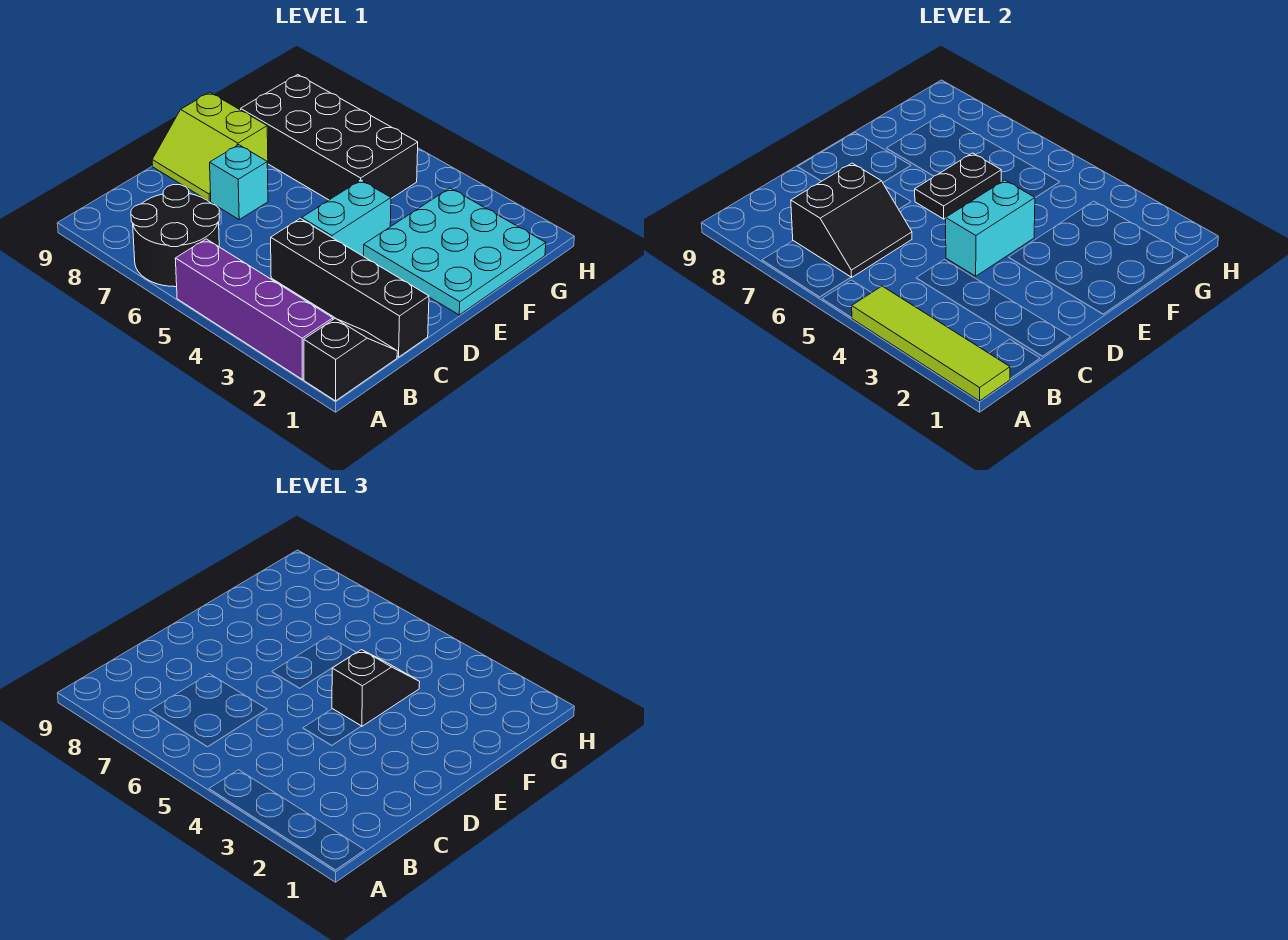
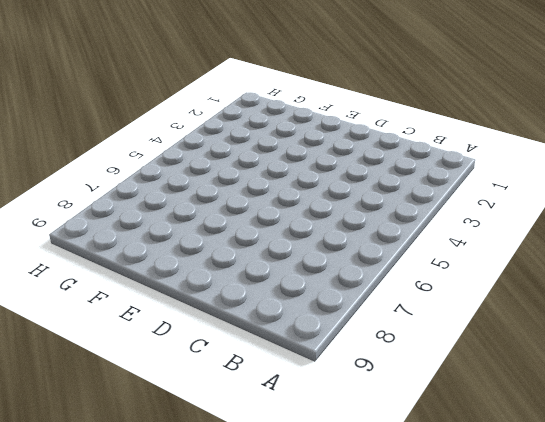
none -> black slope A1:B1 level 1 top A
none -> purple brick A2:A5 level 1
none -> black round brick A6:B7 level 1

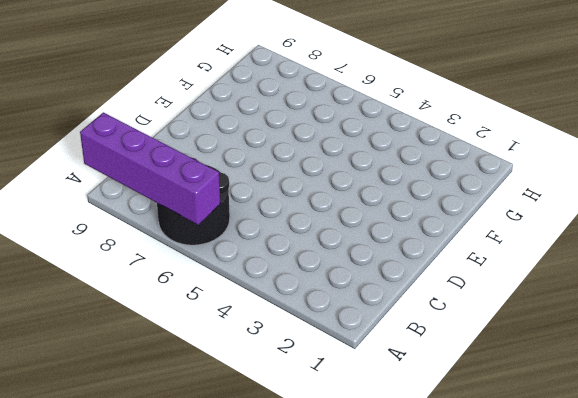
purple brick A6:A9 level 2 -> purple brick A2:A5 level 1
none -> black slope A1:B1 level 1 top A
none -> black brick C1:C4 level 1
none -> cyan brick D4:E4 level 1

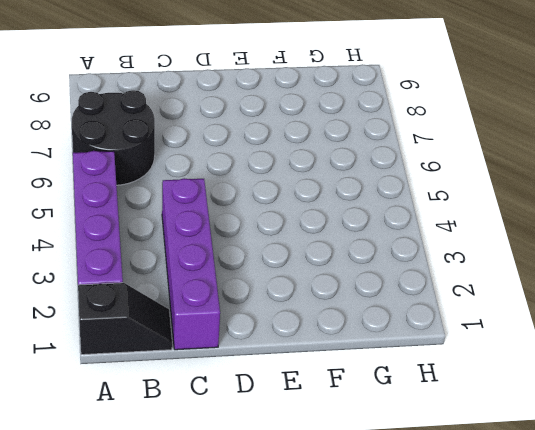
purple brick C1:C4 level 1 -> black brick C1:C4 level 1
none -> cyan brick D4:E4 level 1
none -> cyan brick D7 level 1
none -> lime slope D8:E9 level 1 top E

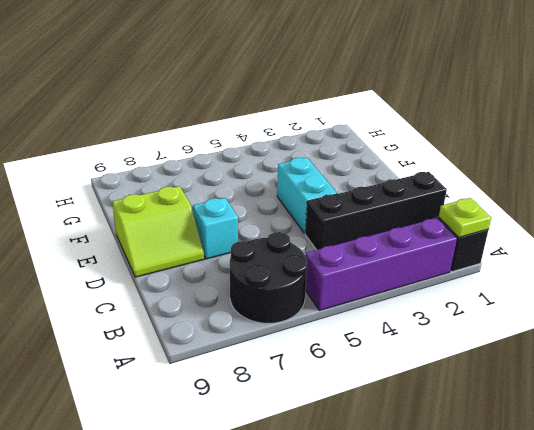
lime plate A1 level 2 -> lime tile A1:A4 level 2
none -> cyan plate E1:G3 level 1
none -> black brick F5:G8 level 1
none -> black slope B6:C7 level 2 top 7

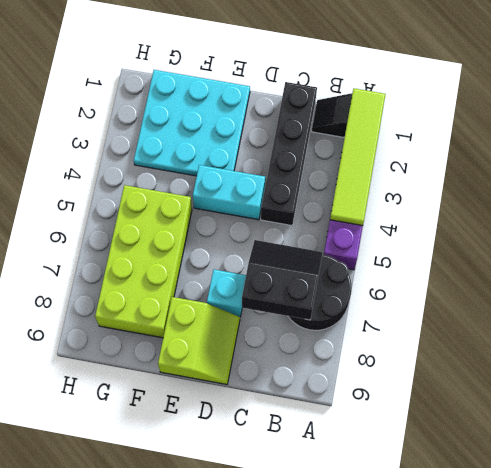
lime brick F5:G8 level 1 -> black brick F5:G8 level 1
none -> cyan brick D4:E4 level 2
none -> black plate E6:F6 level 2
none -> black slope E4:F4 level 3 top E

